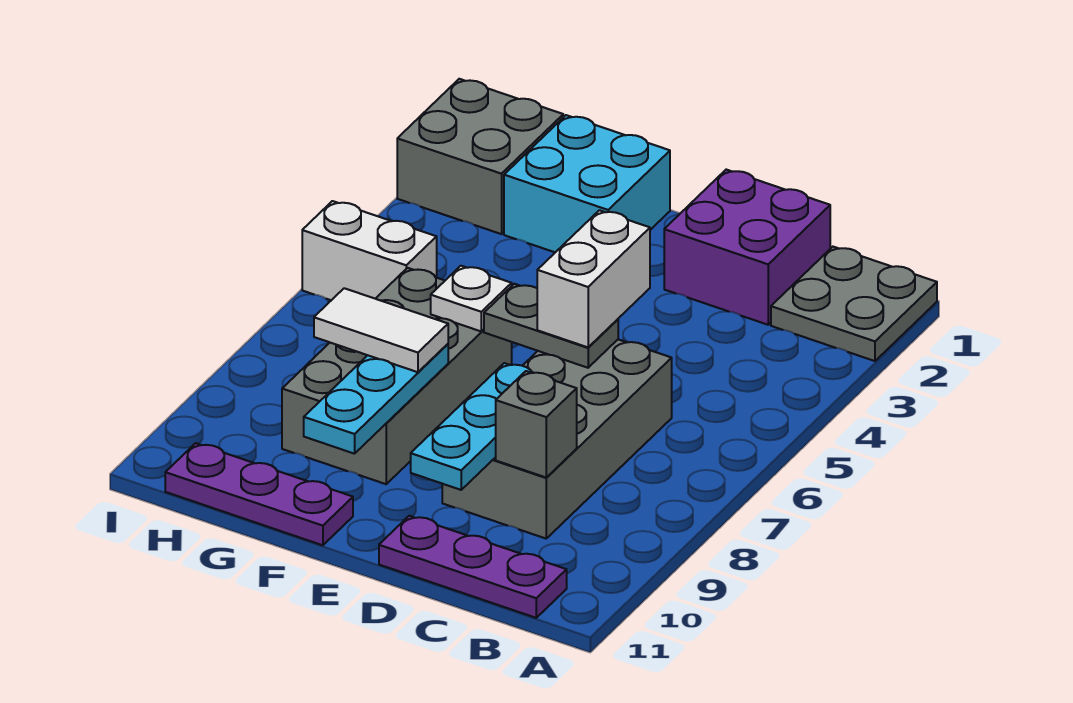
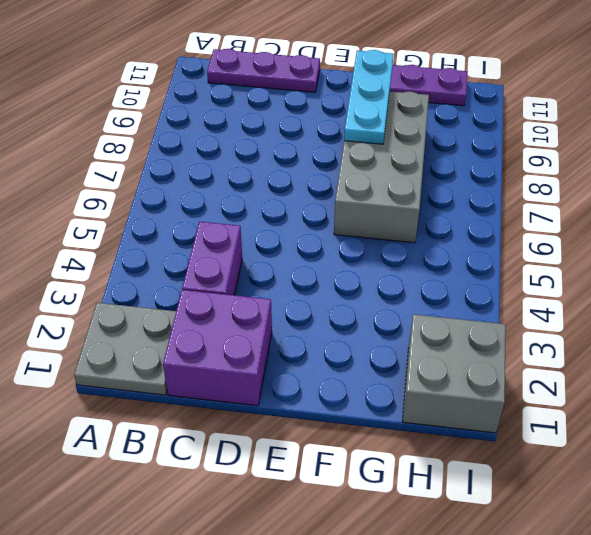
purple brick C3:C4 level 1 -> none
none -> grey brick C6:D9 level 1
none -> cyan brick F1:G2 level 1
none -> white brick H5:I5 level 1

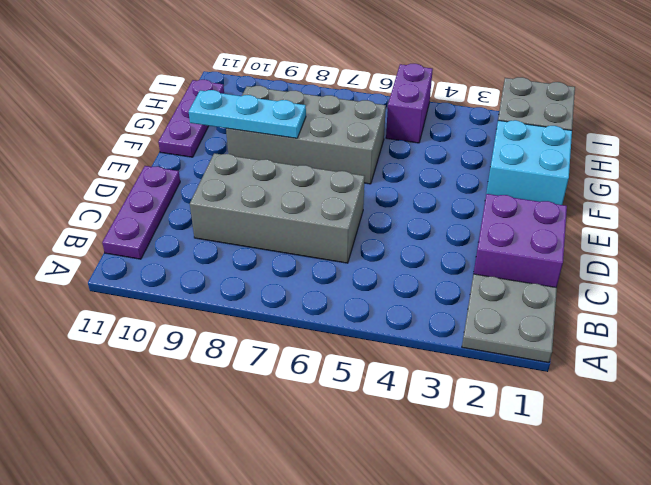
purple brick H5:I5 level 1 -> white brick H5:I5 level 1
none -> grey brick C9 level 2
none -> grey plate D6:E6 level 2
none -> cyan plate D8:D10 level 2

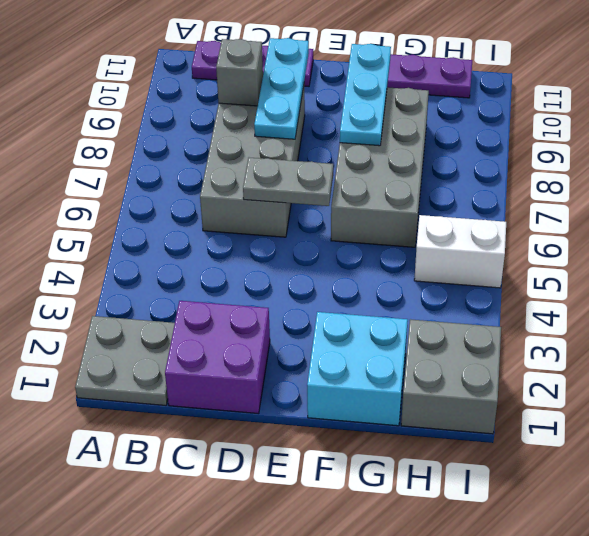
none -> white plate F6 level 2
none -> white brick D5:D6 level 3
none -> white tile F8:G8 level 3

